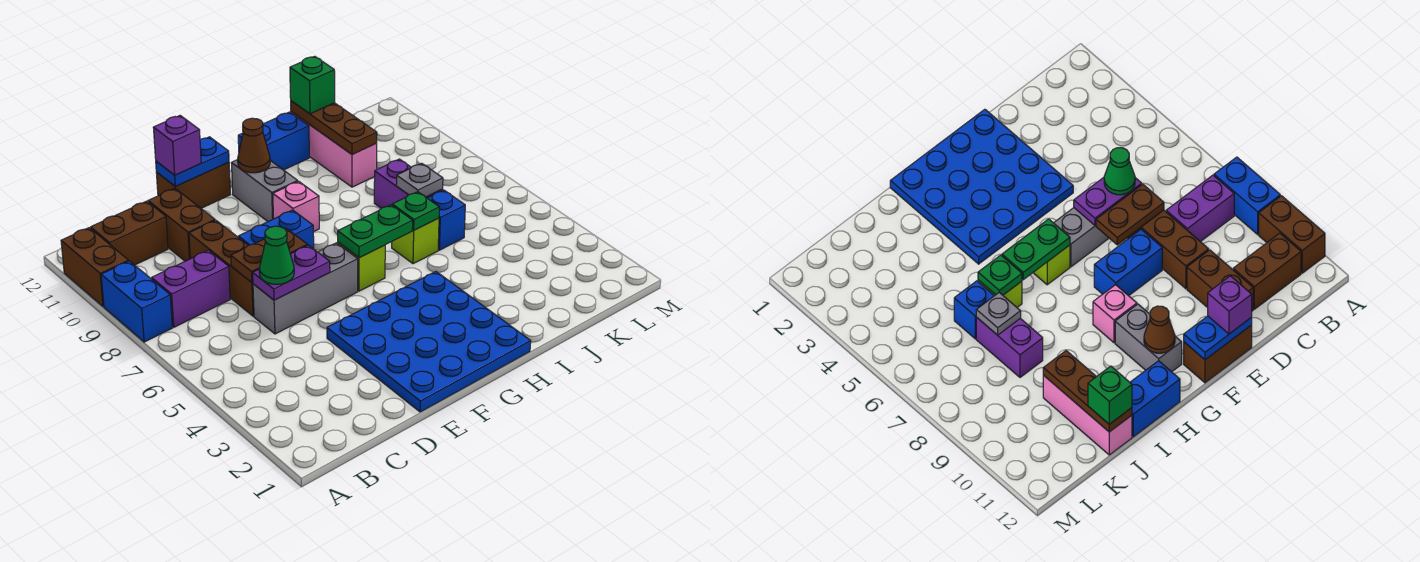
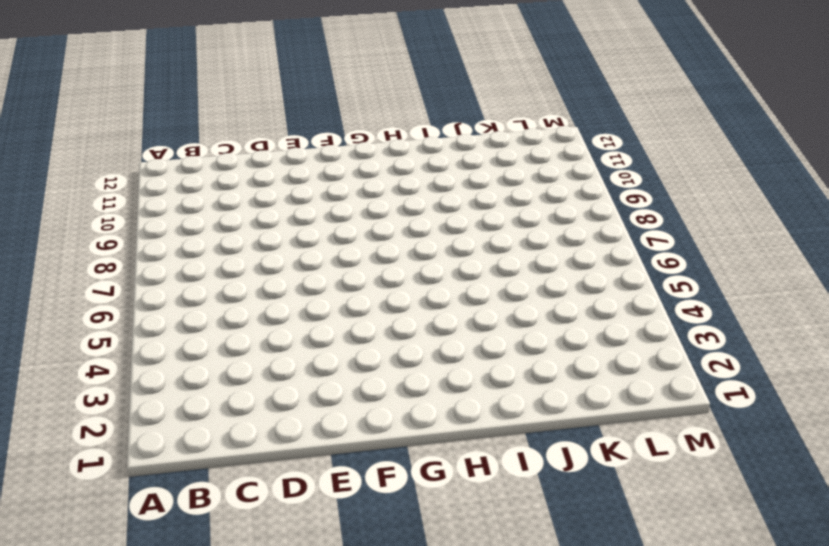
none -> blue brick A8:A9 level 1
none -> brown brick A10:A11 level 1
none -> purple brick B8:C8 level 1

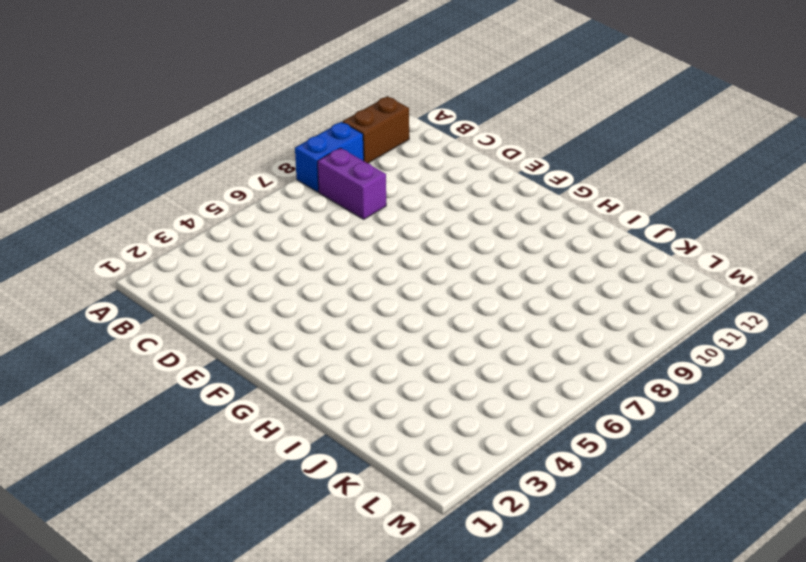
none -> brown brick B11:C11 level 1
none -> grey brick D6:F6 level 1
none -> brown brick D7:D9 level 1

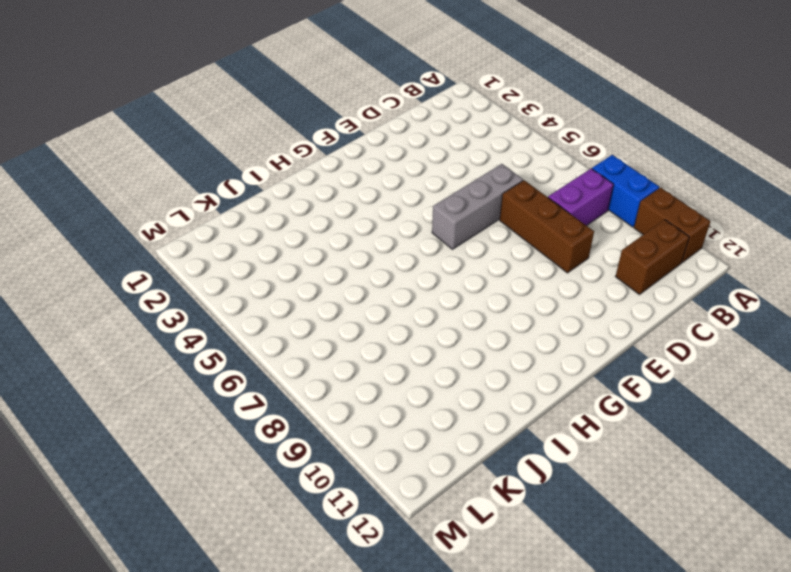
none -> brown brick D10:D11 level 1
none -> blue plate E1:H4 level 1
none -> blue brick E8:F8 level 1

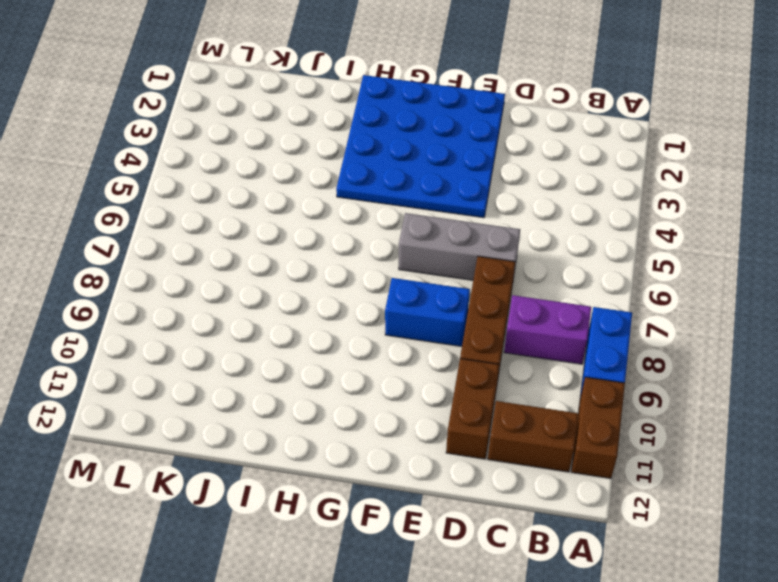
none -> brown brick E12:F12 level 1
none -> lime brick G6 level 1
none -> pink brick G9 level 1

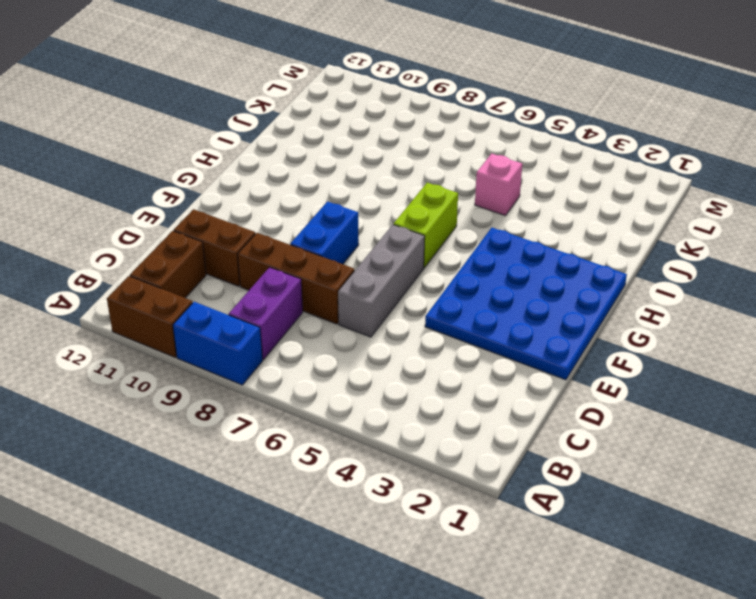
lime brick G6:H6 level 1 -> lime brick G6 level 1
pink brick J5 level 1 -> pink brick G9 level 1
none -> brown brick E12:F12 level 1
none -> grey brick G10:G11 level 1
none -> blue brick H12:I12 level 1

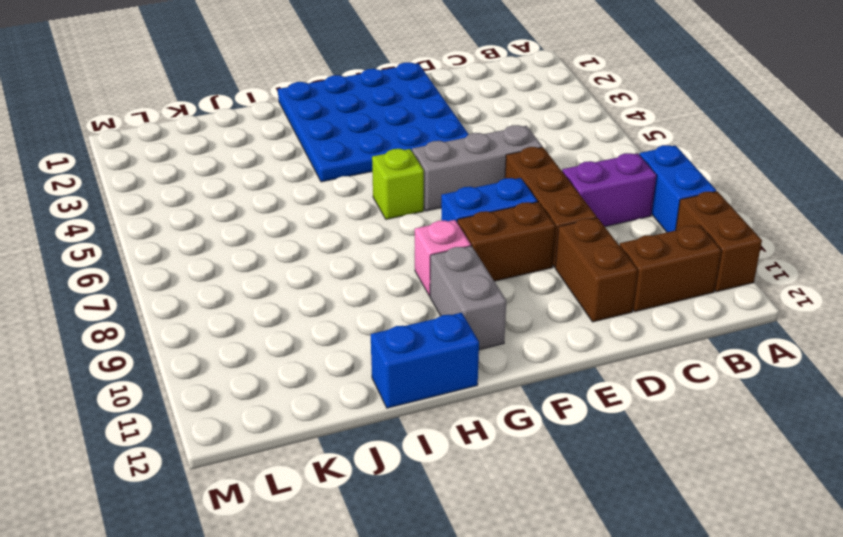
brown brick E9:F9 level 1 -> brown brick E12:F12 level 1
none -> lime brick I6 level 1
none -> blue brick J6 level 1
none -> purple brick J7:J8 level 1

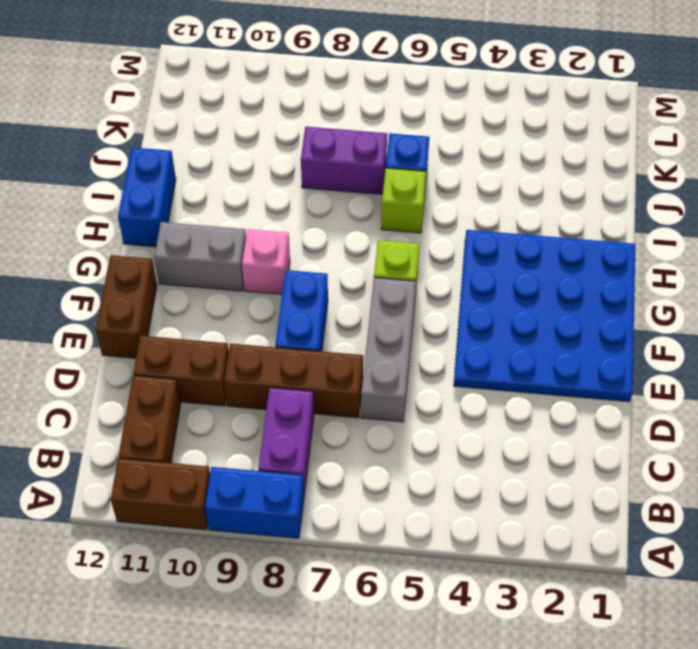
none -> pink brick J10:J12 level 1
none -> purple plate D6:E6 level 2
none -> brown plate D7:E7 level 2

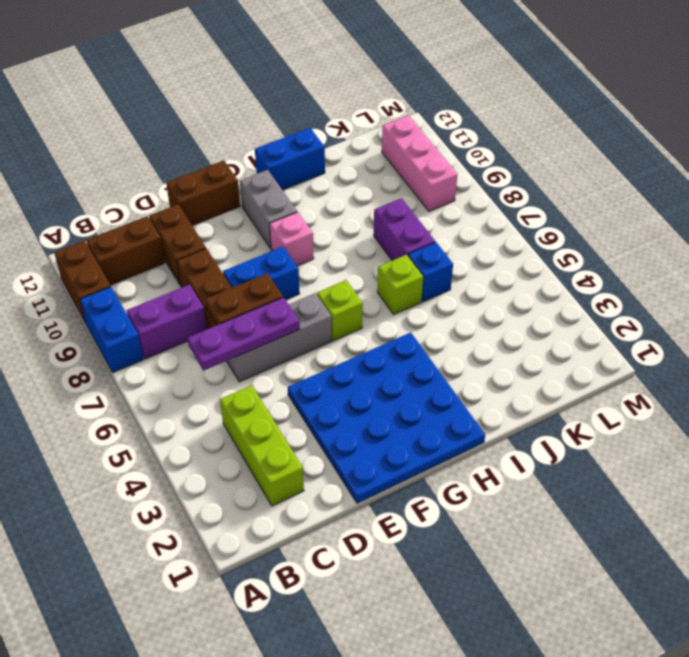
lime brick C2:C4 level 1 -> none
purple plate C6:E6 level 2 -> purple plate D6:E6 level 2
pink brick L9:L11 level 1 -> pink brick J10:J12 level 1
none -> blue plate E12:F12 level 2
none -> green plate G6:H6 level 2
none -> brown cone G11 level 2

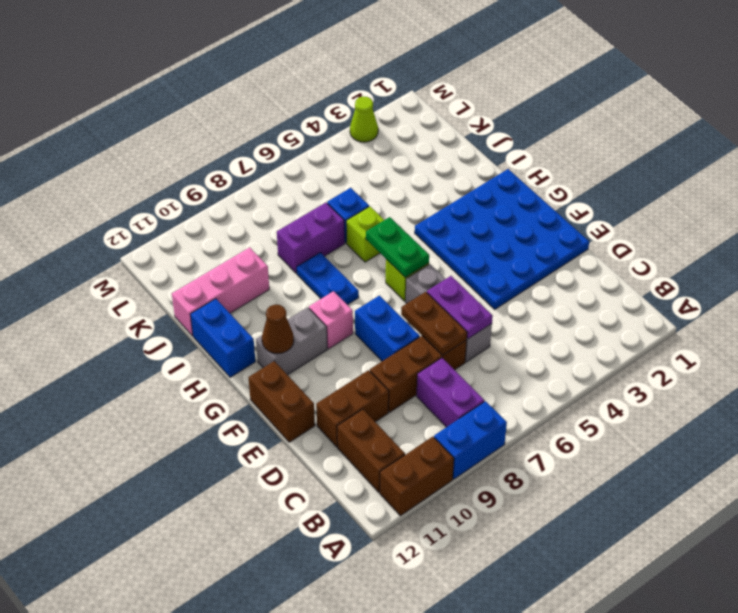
blue plate H8:I8 level 1 -> blue plate E12:F12 level 2
lime cone M3 level 1 -> none
none -> green plate I6 level 2
none -> grey plate J7 level 2
none -> brown plate J10:J12 level 2

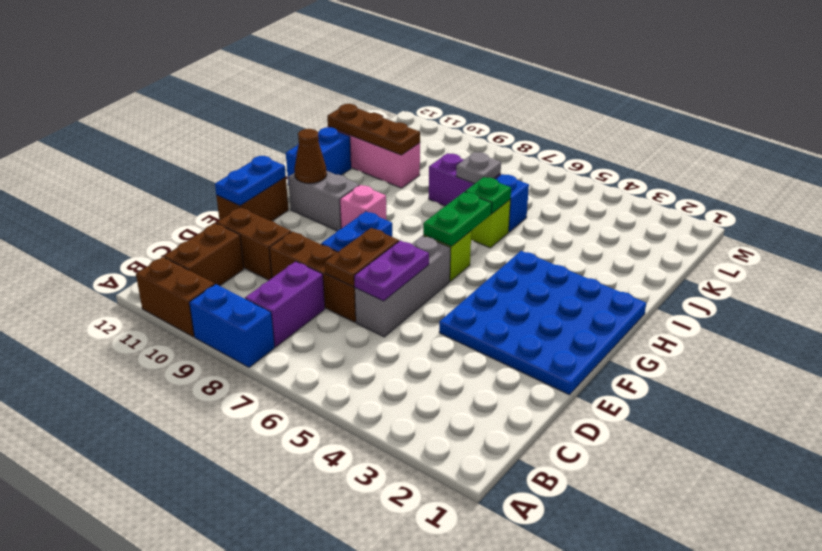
none -> green cone D6 level 3
none -> purple brick E12 level 3
none -> green brick J12 level 3

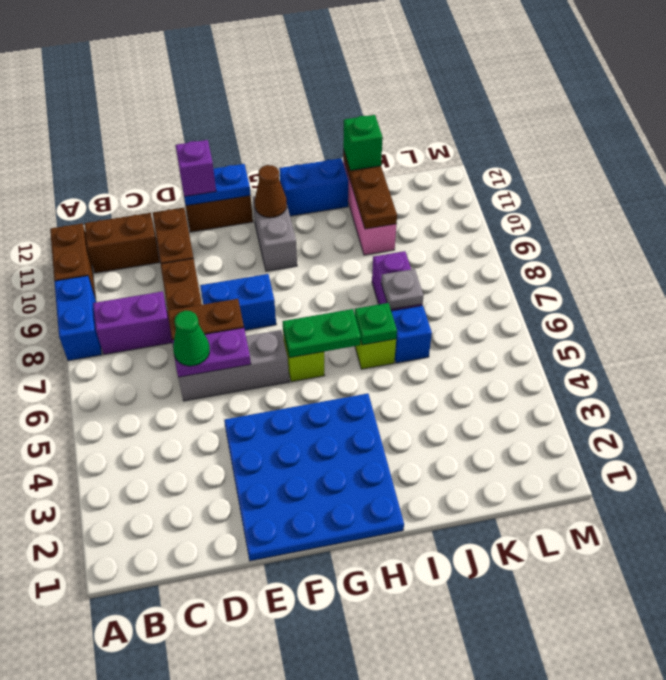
none -> pink brick G9 level 1

